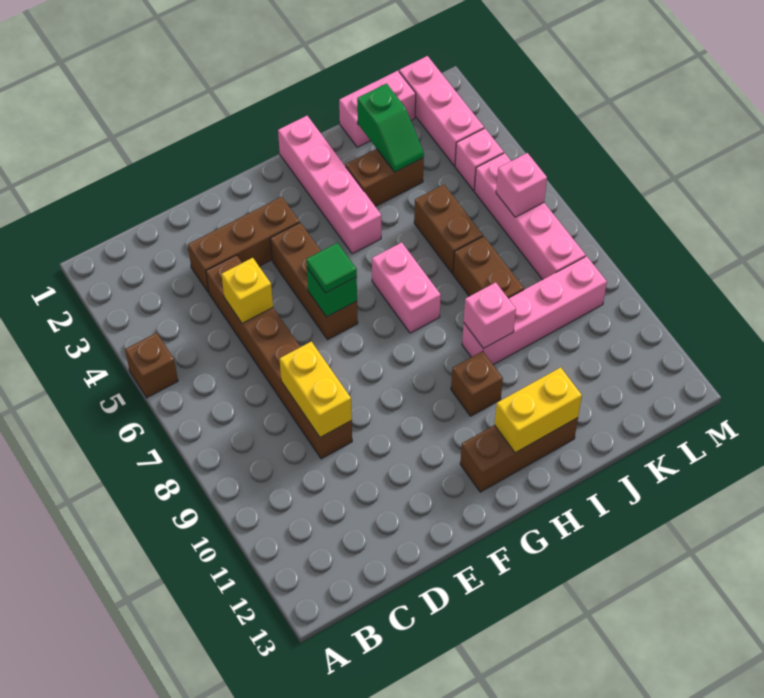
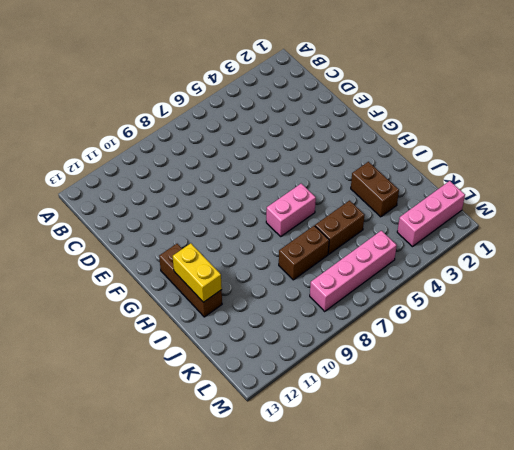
none -> brown brick A5 level 1
none -> brown brick D3:F3 level 1
none -> brown brick D4:D9 level 1

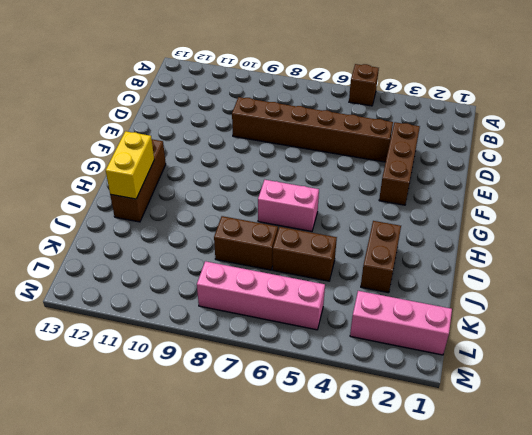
none -> brown brick F4:F6 level 1
none -> pink brick H1:H4 level 1
none -> brown brick H10 level 1

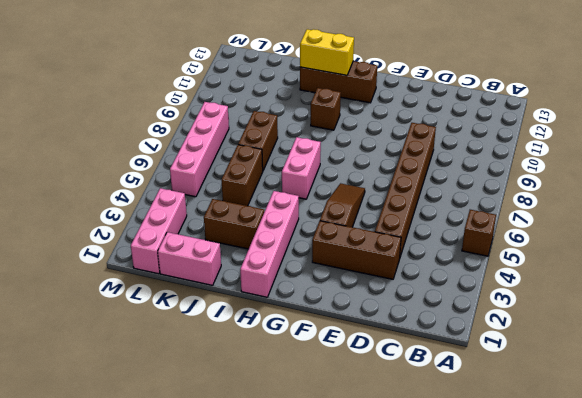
brown slope F4:F6 level 1 top 4 -> brown brick F4:F6 level 1
none -> pink brick I9:L9 level 1
none -> pink brick L4 level 1
none -> yellow brick D5 level 2

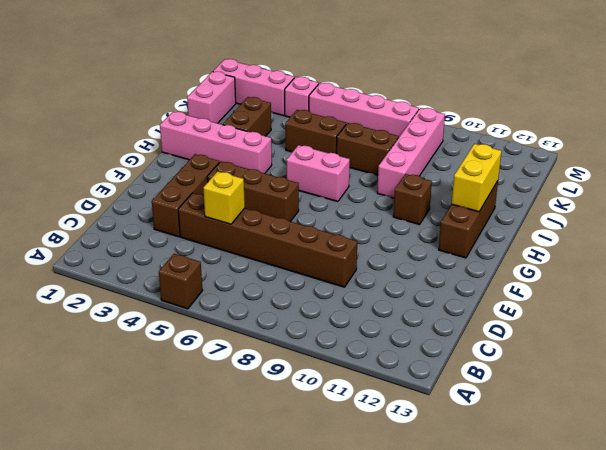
none -> yellow brick D8:D9 level 2
none -> green brick F6 level 2
none -> pink brick I9 level 2

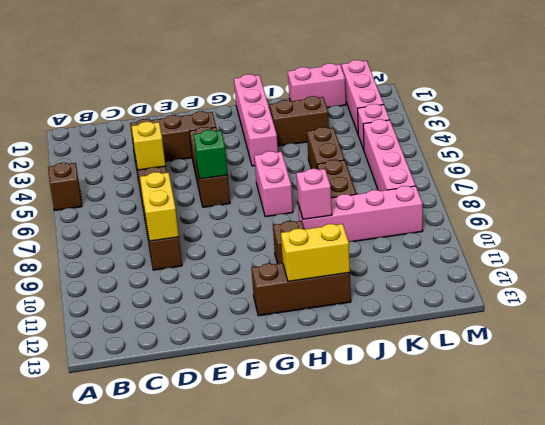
none -> green slope J2:J3 level 2 top 2
none -> pink brick L6 level 2
none -> green tile F6 level 3

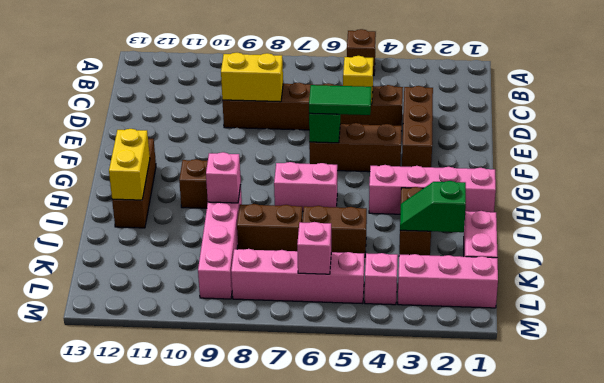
green tile F5:F6 level 3 -> green tile F6 level 3

